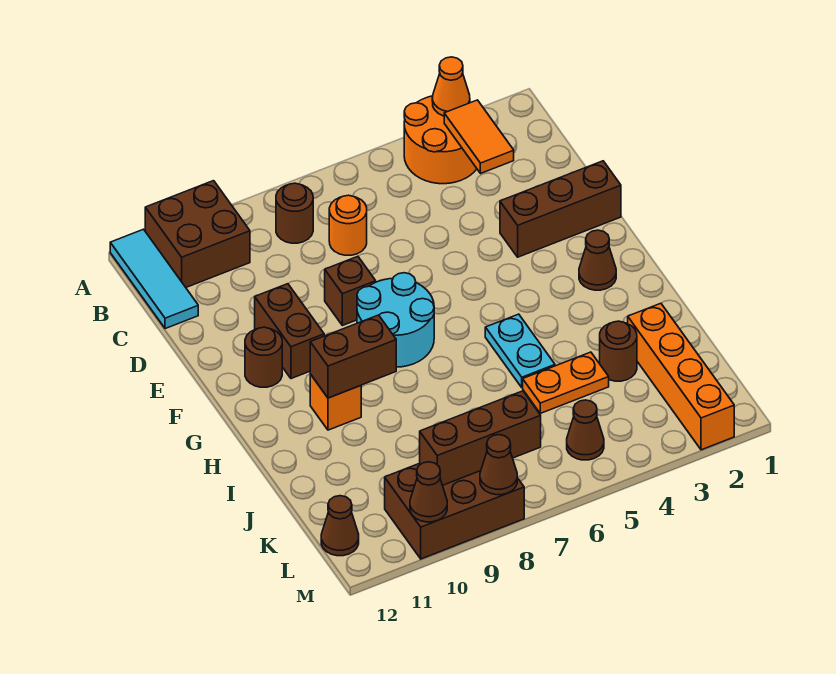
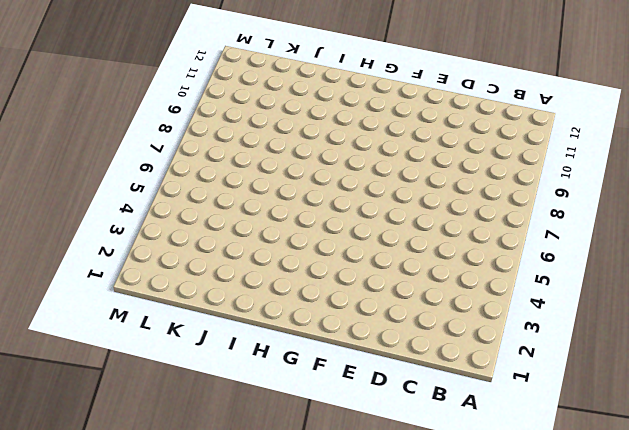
none -> orange round brick A3:B4 level 1
none -> brown brick A10:B11 level 1
none -> cyan tile A12:C12 level 1

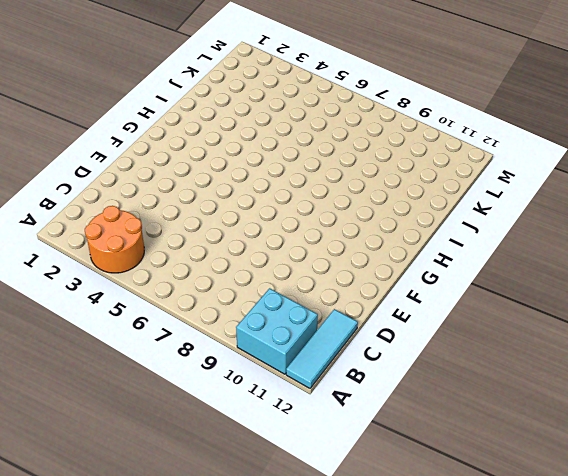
cyan brick A10:B11 level 1 -> brown brick A10:B11 level 1
none -> brown round brick B8 level 1
none -> orange round brick C7 level 1
none -> brown brick E1:E3 level 1

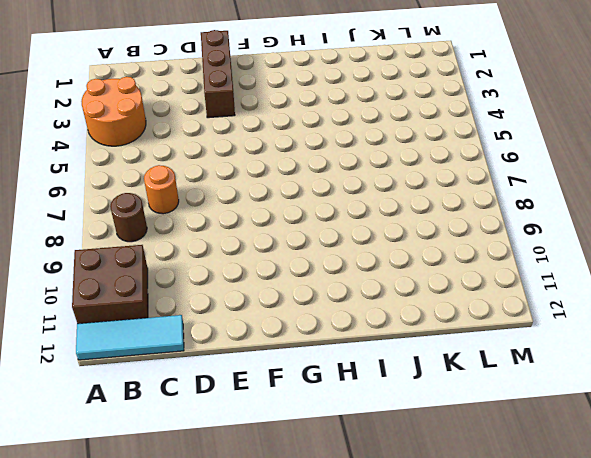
none -> brown brick E8 level 1
none -> brown brick E10:F10 level 1
none -> cyan round brick F7:G8 level 1

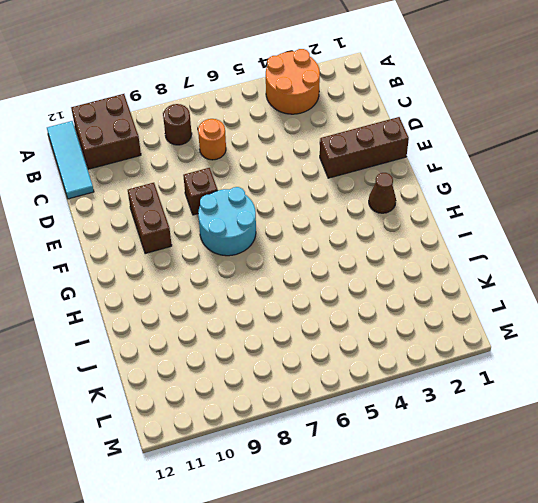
none -> brown round brick F11 level 1
none -> cyan plate H5:I5 level 1
none -> orange brick H10 level 1

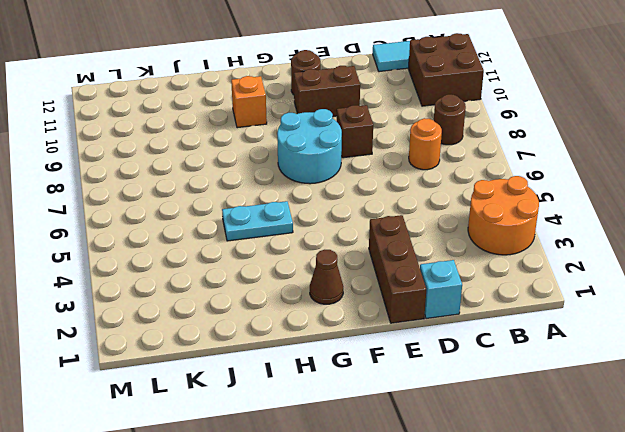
cyan brick D1 level 1 -> none
none -> orange brick J2:M2 level 1
none -> brown round brick J3 level 1
none -> orange plate J4:J5 level 1

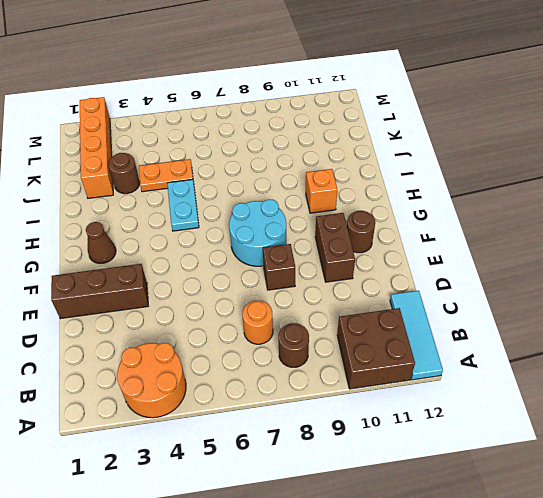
none -> brown cone L5 level 1
none -> brown brick L8:M10 level 1
none -> brown cone L12 level 1

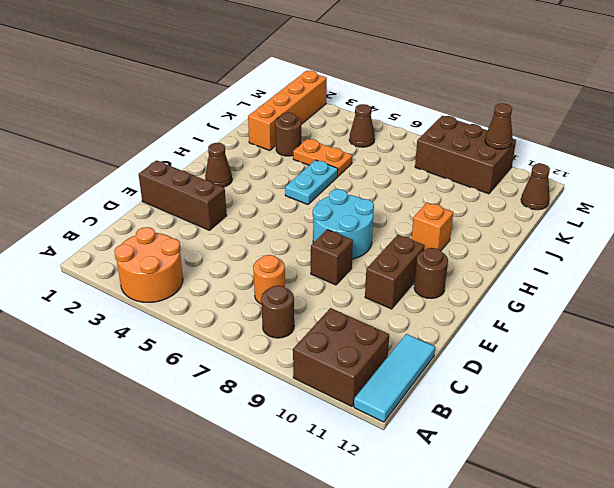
none -> orange cone A3 level 2
none -> orange tile B3:C3 level 2
none -> brown brick H9:H10 level 2

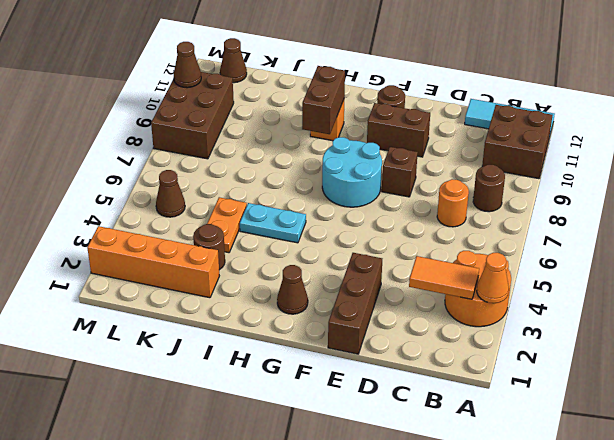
none -> brown brick L7:L9 level 2
none -> brown cone M8 level 2

